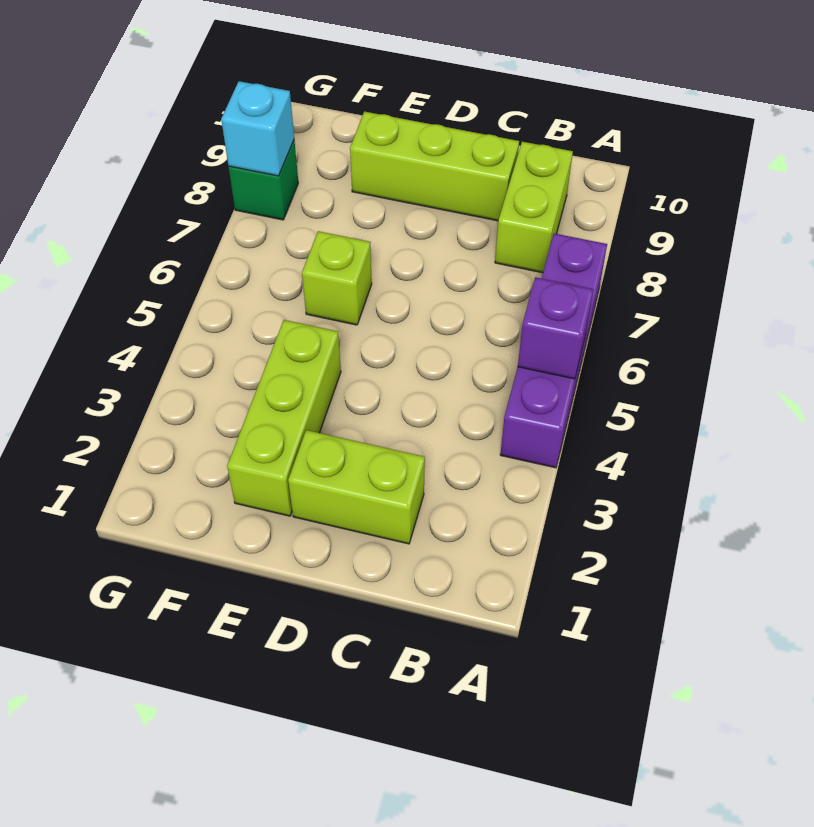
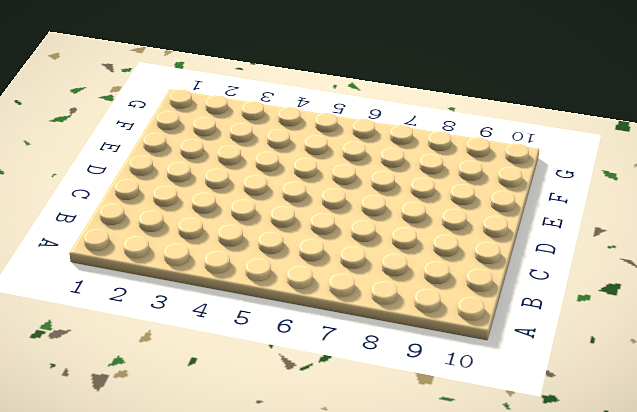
none -> purple brick A4:A7 level 1
none -> lime brick B8:B9 level 1

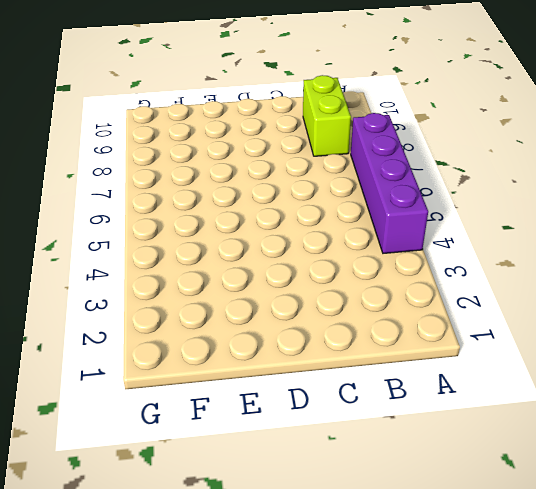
none -> lime brick C2:D2 level 1
none -> lime brick C9:E9 level 1

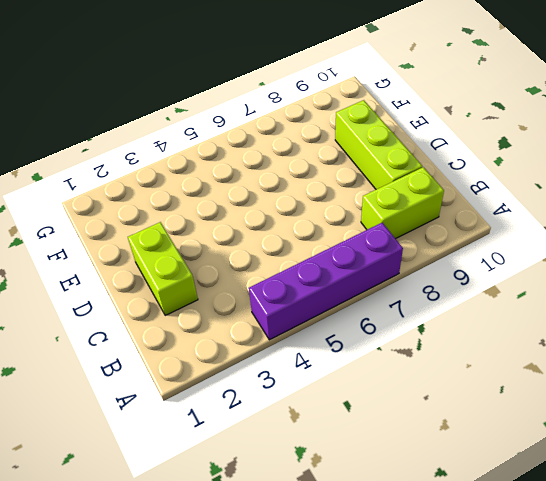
none -> lime brick E2:E4 level 1
none -> lime brick E6 level 1

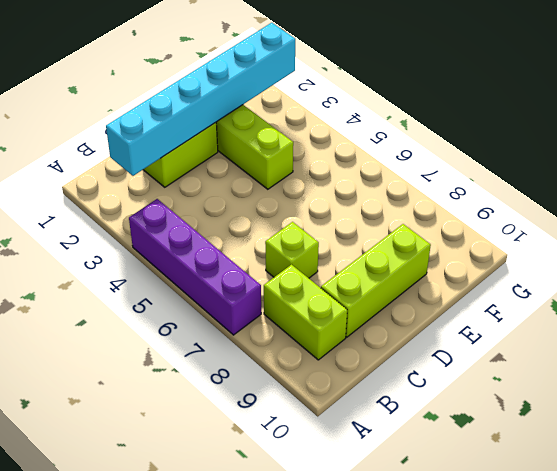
cyan brick B2:G2 level 2 -> none
lime brick C7 level 1 -> lime brick E6 level 1
none -> green brick G8 level 1
none -> purple brick A5 level 2

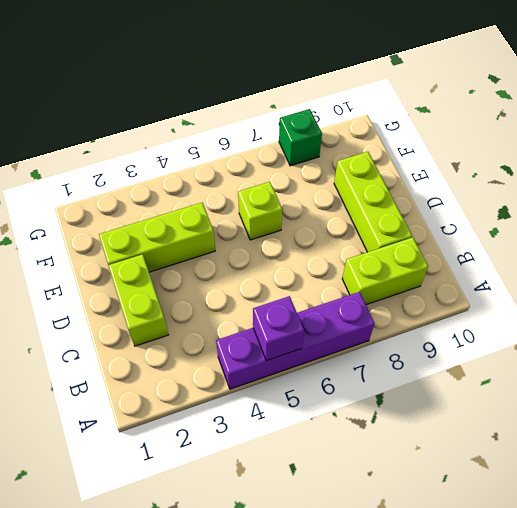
none -> cyan brick G8 level 2

